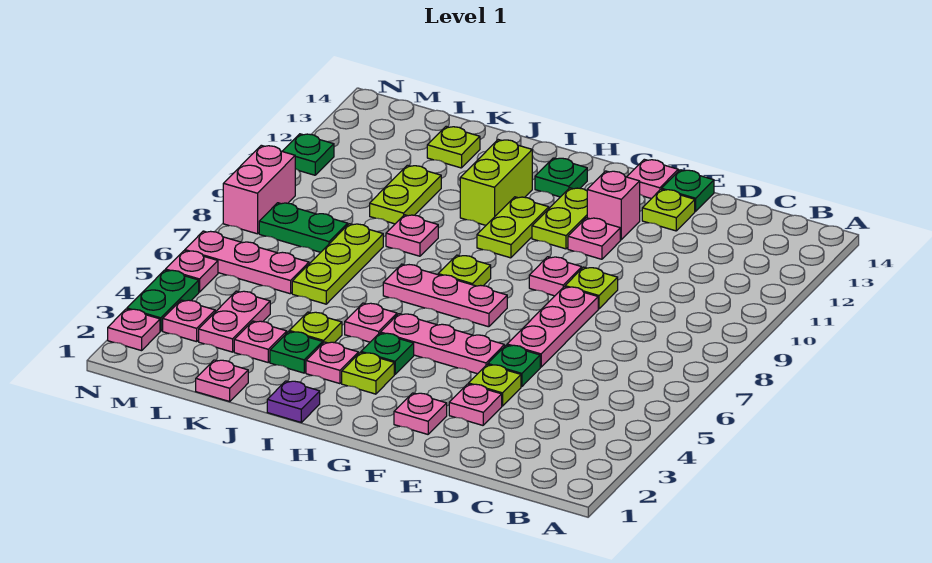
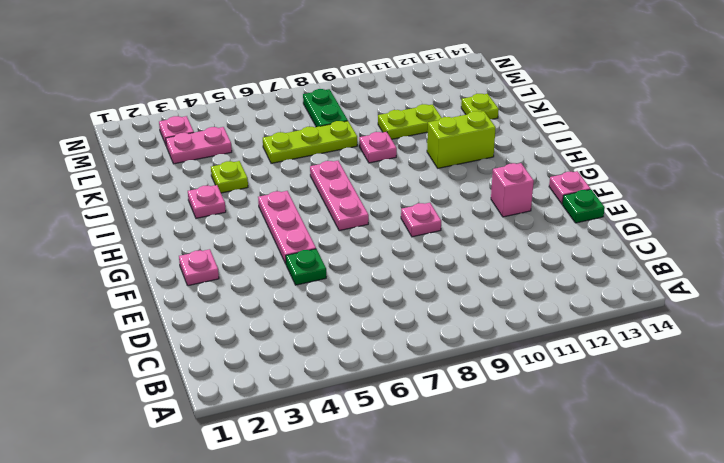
none -> pink plate E3 level 1
none -> lime plate E4 level 1
none -> pink plate E6:E8 level 1
none -> lime plate E9 level 1

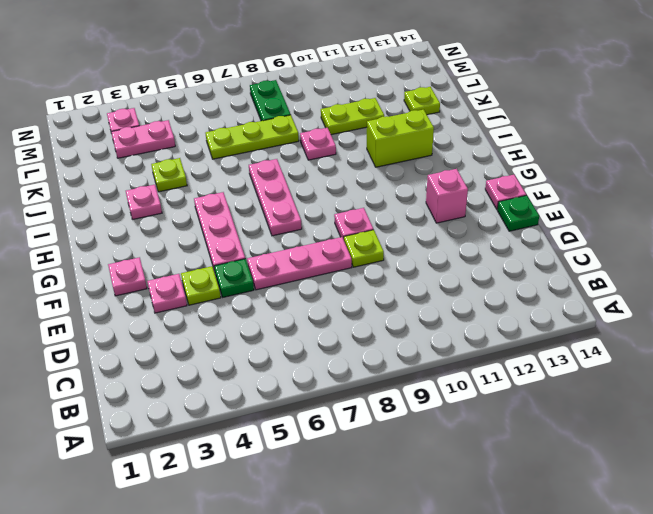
none -> lime plate E13 level 1
none -> pink plate F11 level 1
none -> lime plate G11:G12 level 1
none -> lime plate H3 level 1

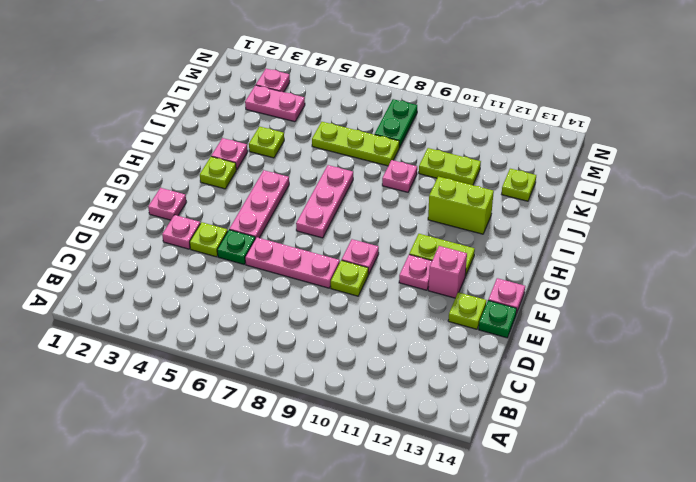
none -> green plate H4 level 1
none -> lime plate H8 level 1
none -> lime plate H10:H11 level 1
none -> green plate H13 level 1

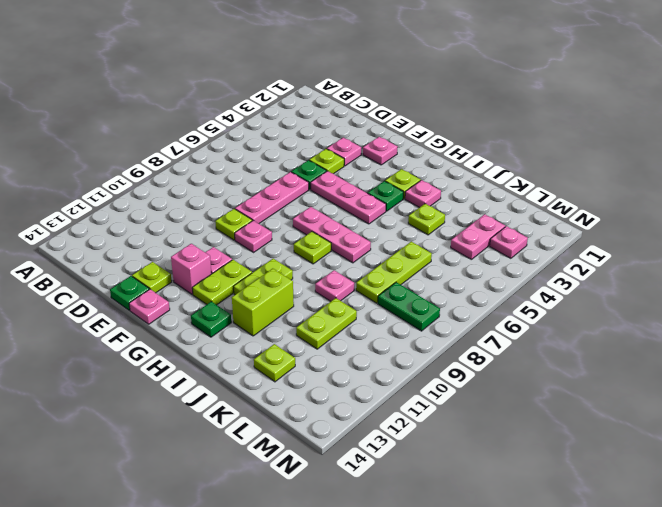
none -> purple plate I1 level 1
none -> pink plate I5 level 1
none -> green plate J3 level 1
none -> pink plate K1 level 1

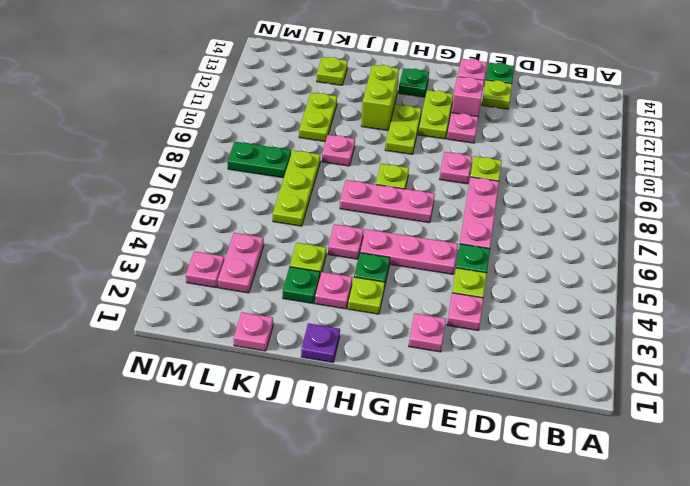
none -> pink plate K3 level 1
none -> pink plate L6:N6 level 1
none -> pink plate N2 level 1
none -> green plate N3:N4 level 1

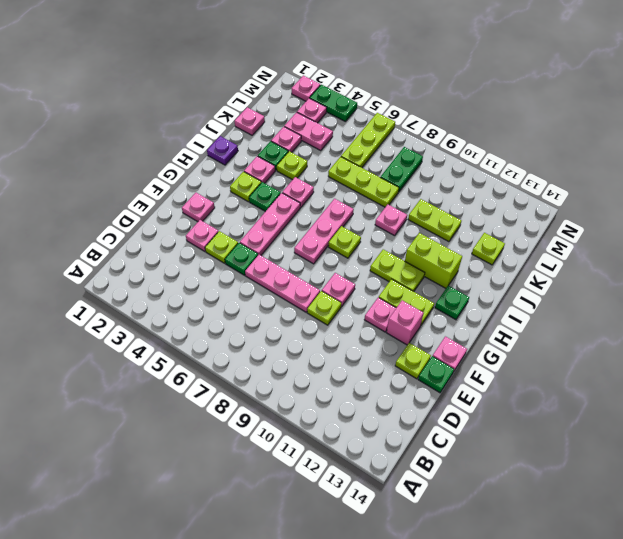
lime plate L6:N6 level 1 -> pink plate L6:N6 level 1
none -> pink plate N5 level 1
none -> pink brick N8:N9 level 1
none -> green plate N11 level 1

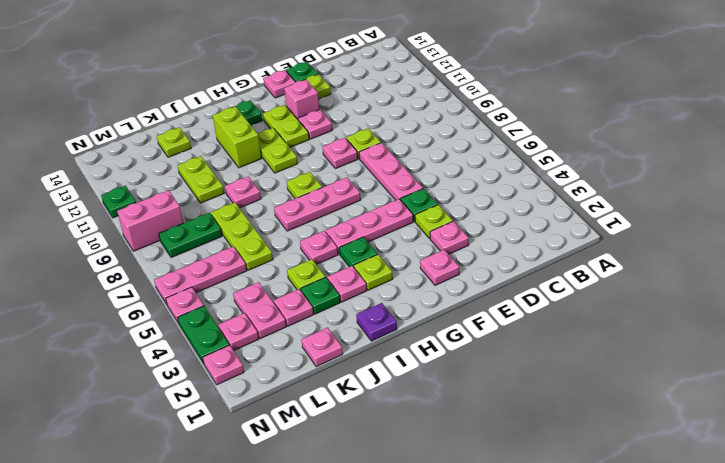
pink brick M9:N9 level 1 -> pink brick N8:N9 level 1

